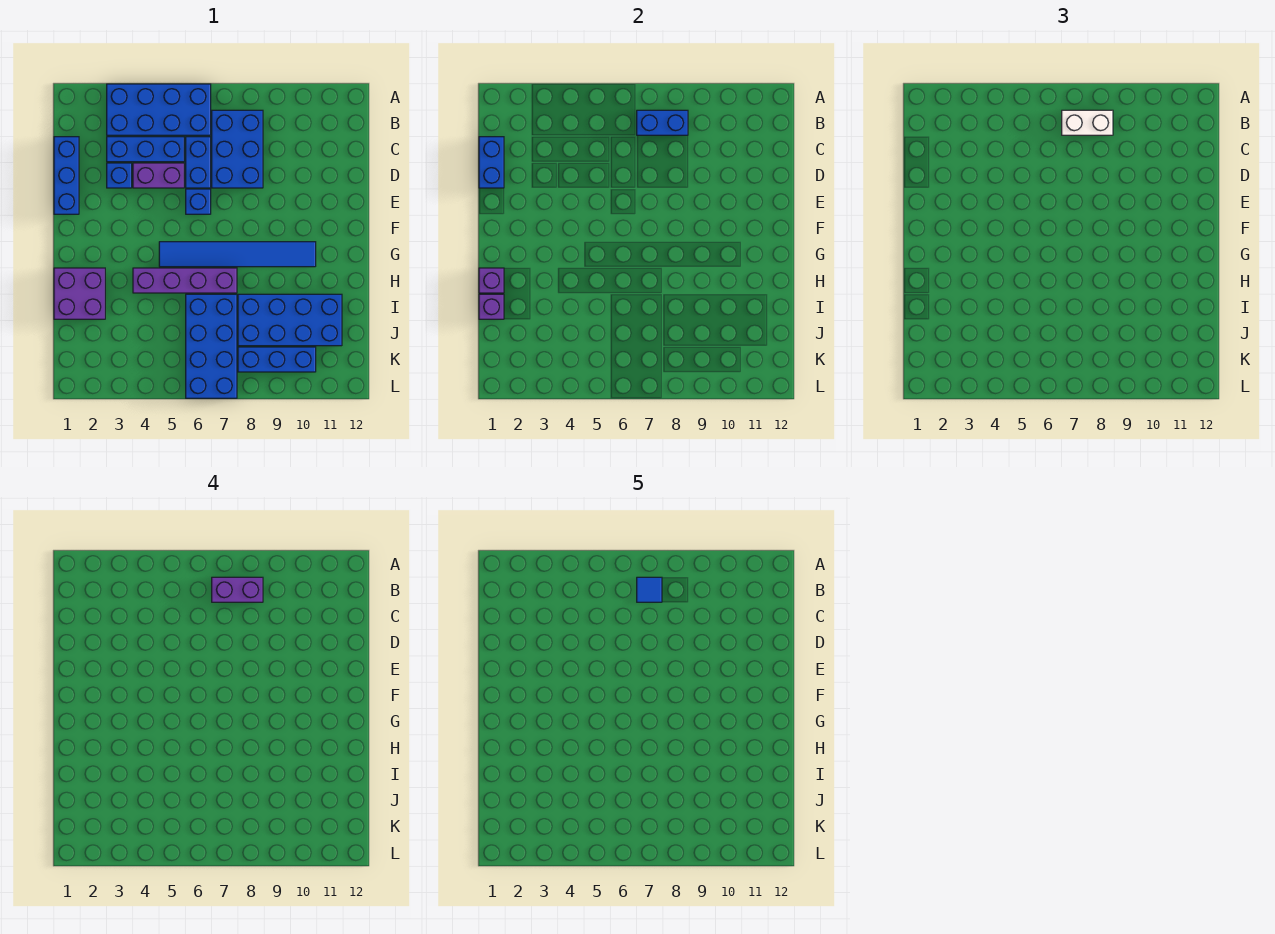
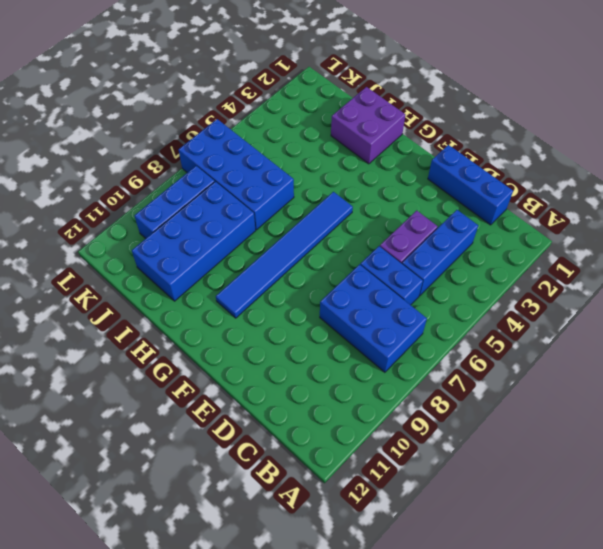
none -> blue brick A3:B6 level 1
none -> blue brick D3 level 1
none -> blue brick E6 level 1

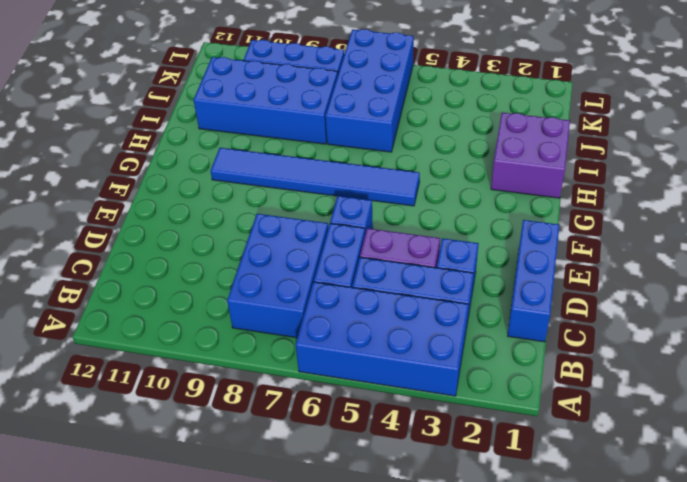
none -> purple brick H4:H7 level 1
none -> blue brick B7:B8 level 2
none -> blue brick C1:D1 level 2

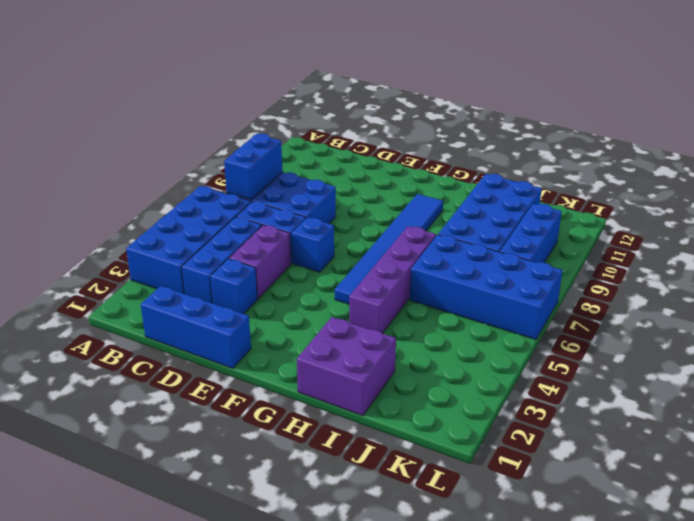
none -> blue brick C1:D1 level 2
none -> purple brick H1 level 2
none -> purple brick I1 level 2

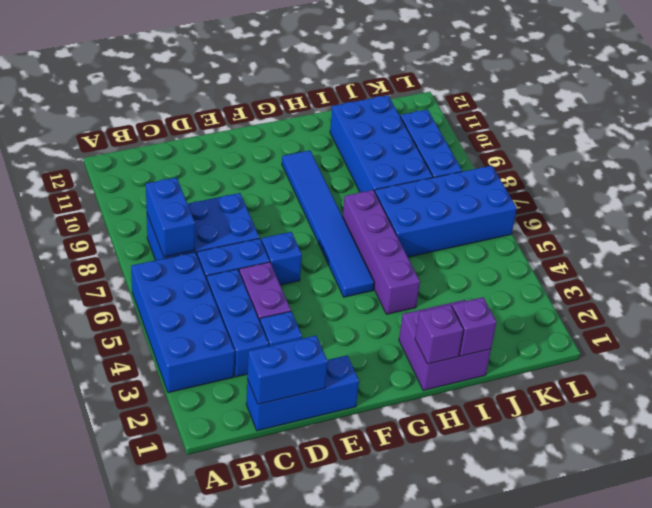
none -> white brick B7:B8 level 3
none -> purple brick B7:B8 level 4
none -> blue tile B7 level 5

